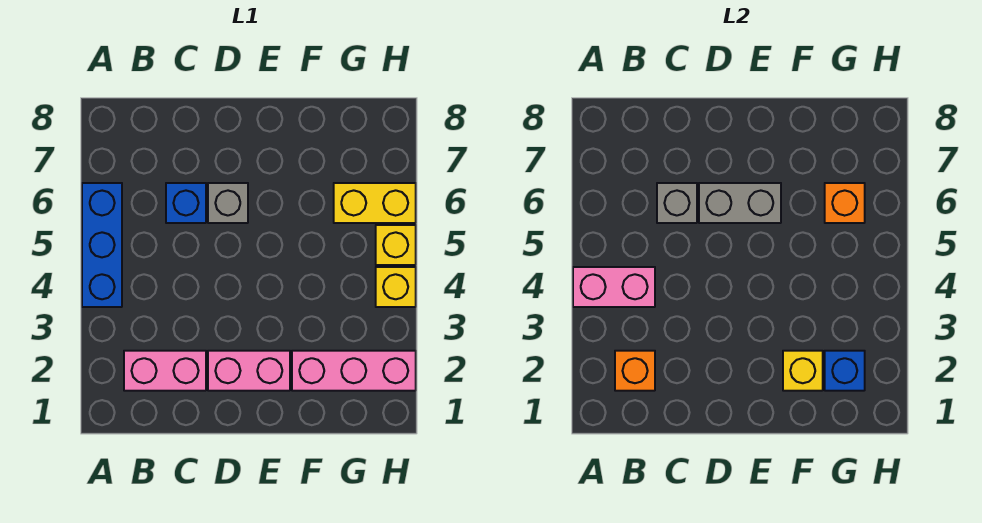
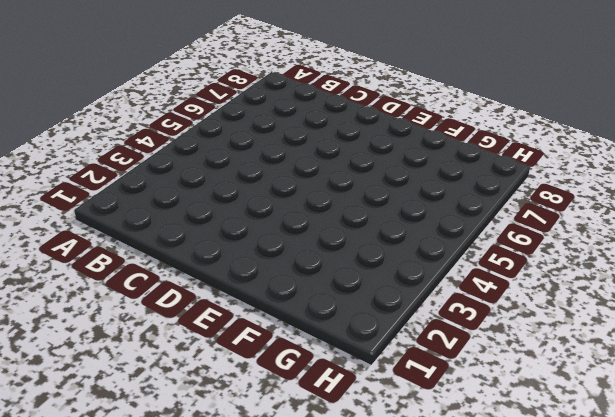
none -> blue brick A4:A6 level 1
none -> pink brick B2:C2 level 1
none -> blue brick C6 level 1

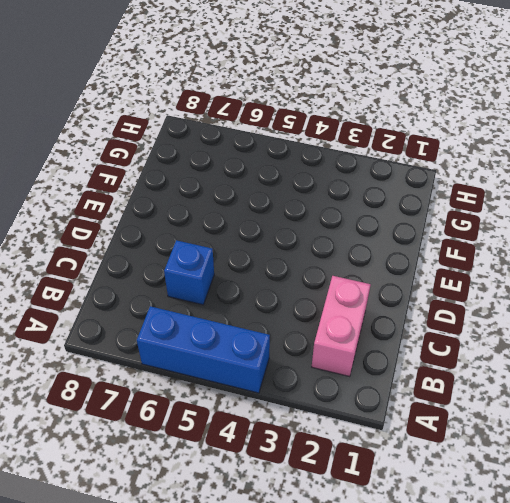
none -> pink brick D2:E2 level 1
none -> grey brick D6 level 1
none -> pink brick F2:H2 level 1

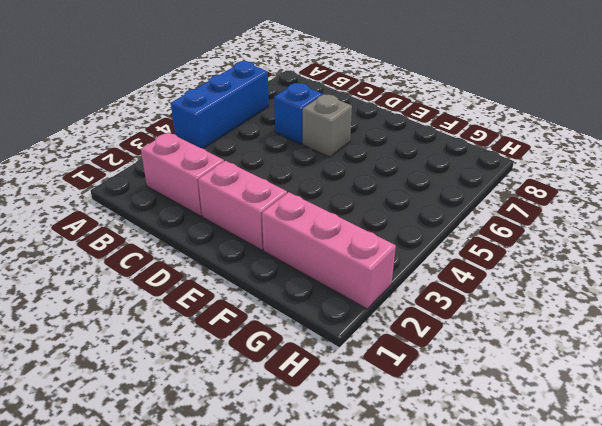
none -> yellow brick G6:H6 level 1
none -> yellow brick H4 level 1
none -> yellow brick H5 level 1

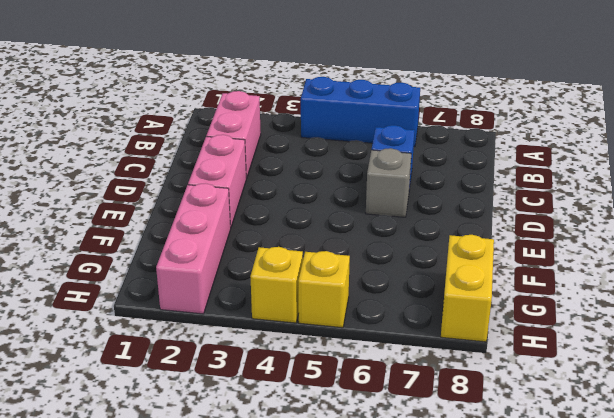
yellow brick G8:H8 level 1 -> yellow brick G6:H6 level 1
none -> pink brick A4:B4 level 2
none -> orange brick B2 level 2
none -> grey brick C6 level 2

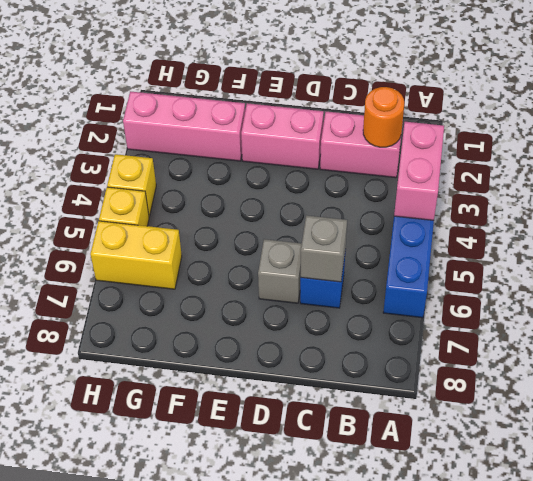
pink brick A3:A4 level 2 -> pink brick A4:B4 level 2
orange round brick B2 level 2 -> orange brick B2 level 2
none -> grey brick D6:E6 level 2
none -> yellow brick F2 level 2
none -> blue brick G2 level 2

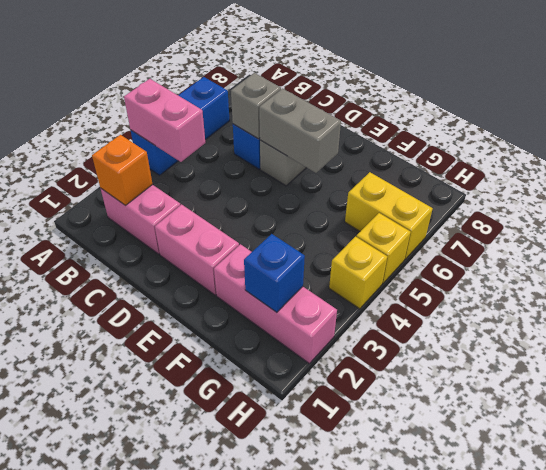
none -> yellow brick F2 level 2
none -> orange brick G6 level 2

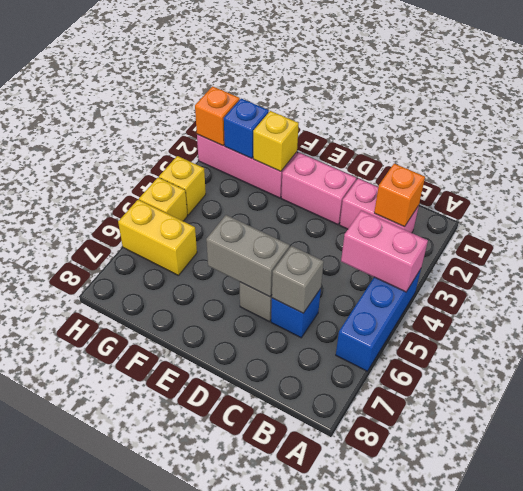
orange brick H2 level 2 -> orange brick G6 level 2

